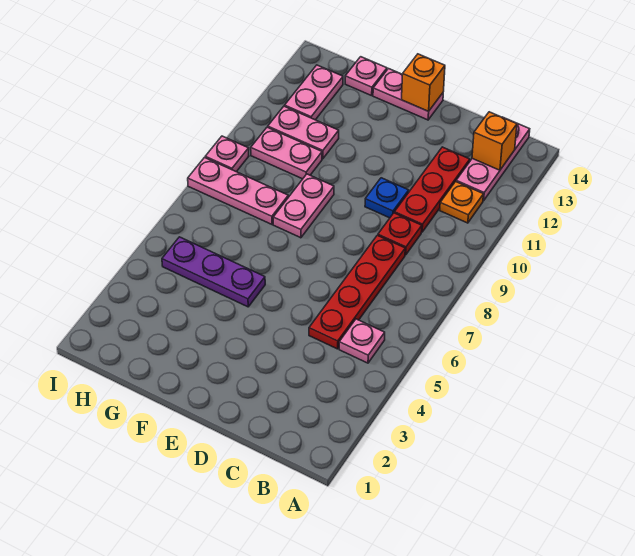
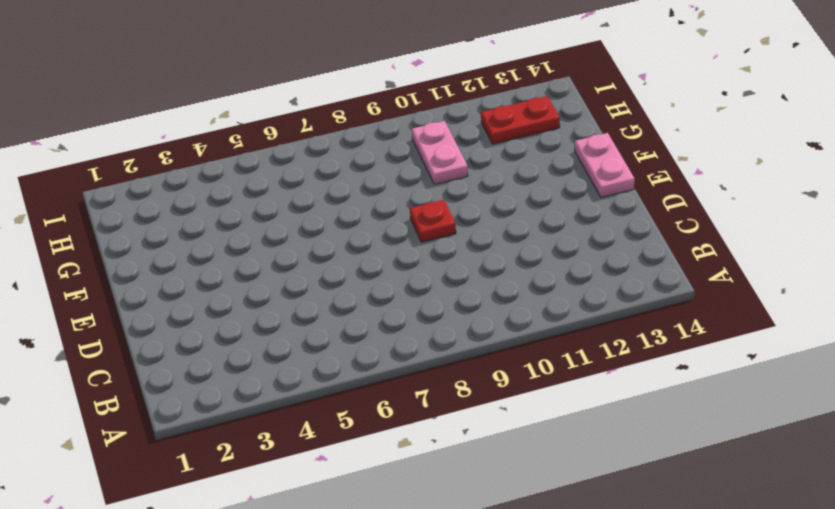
red plate E9 level 1 -> red plate C9 level 1
red plate H12:H13 level 1 -> pink plate H12:H13 level 1
none -> pink plate B5 level 1
none -> orange plate B11 level 1
none -> pink plate B12:B14 level 1

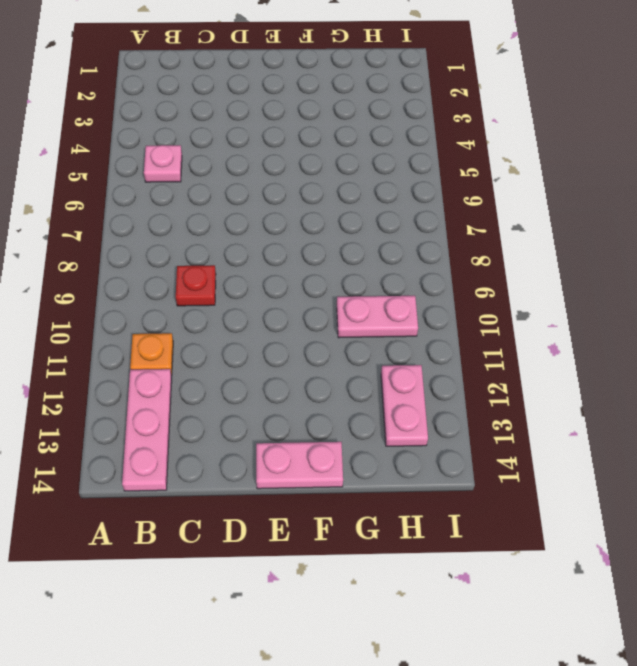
none -> red plate C5:C8 level 1
none -> red plate C10:C12 level 1
none -> blue plate D10 level 1

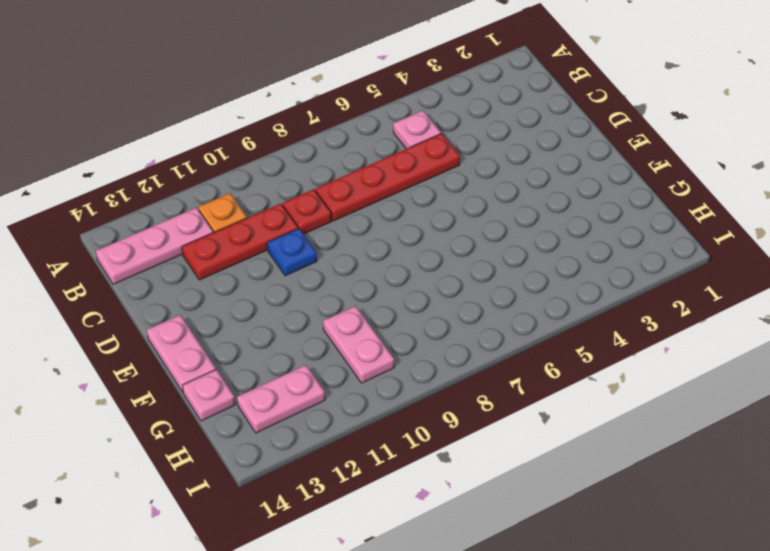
none -> purple plate F5:H5 level 1
none -> pink plate F8:F9 level 1
none -> pink plate G8:I8 level 1

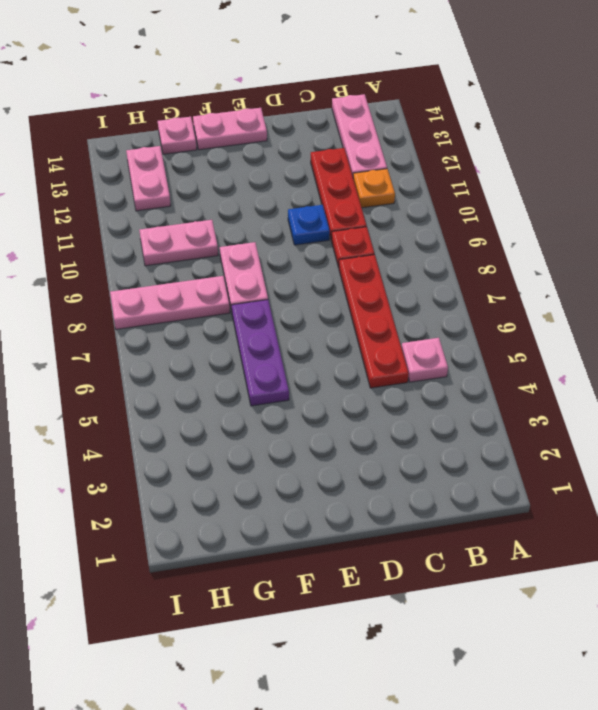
purple plate F5:F7 level 1 -> purple plate F5:H5 level 1
none -> pink plate G11:H11 level 1
none -> pink plate I9 level 1
none -> orange brick B13 level 2

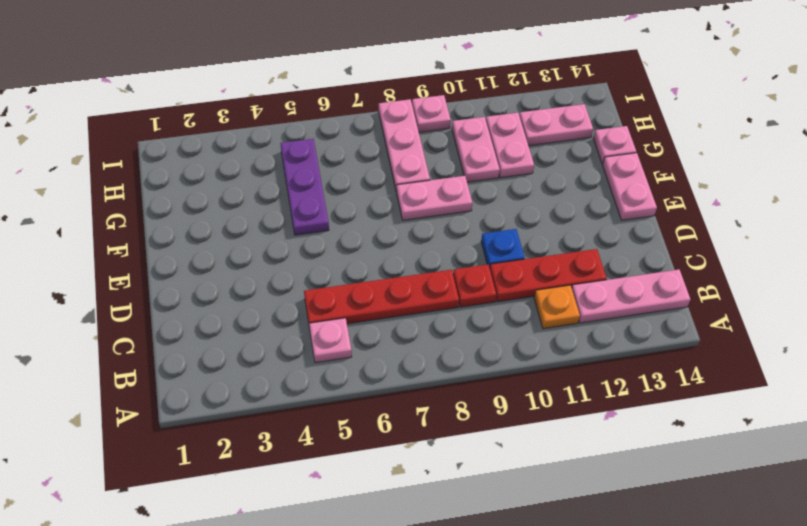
none -> orange brick B13 level 2
none -> orange brick E14 level 2

